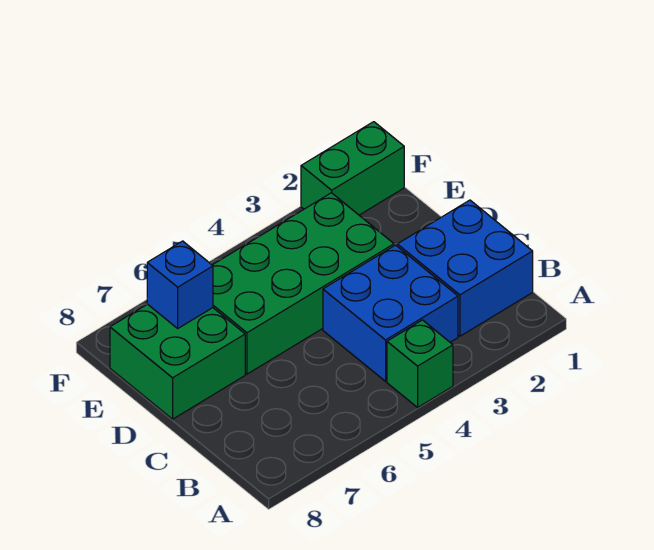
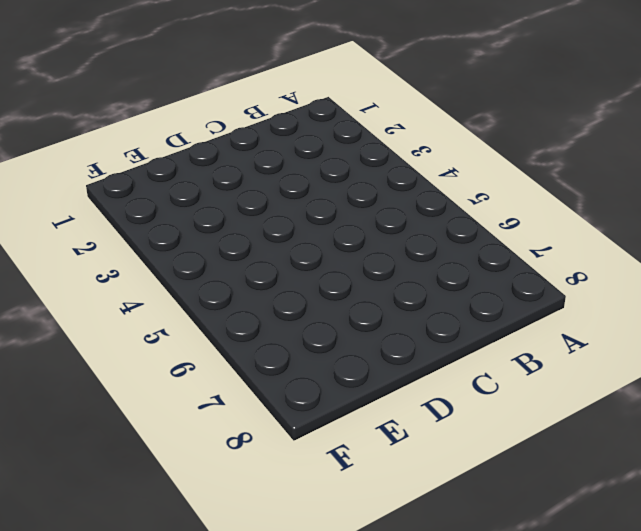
none -> green brick A4 level 1
none -> blue brick B1:C2 level 1

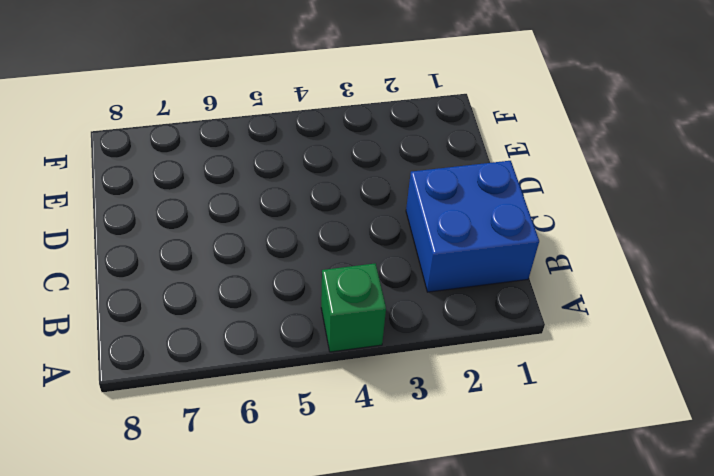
none -> blue brick B3:C4 level 1
none -> green brick D3:E6 level 1

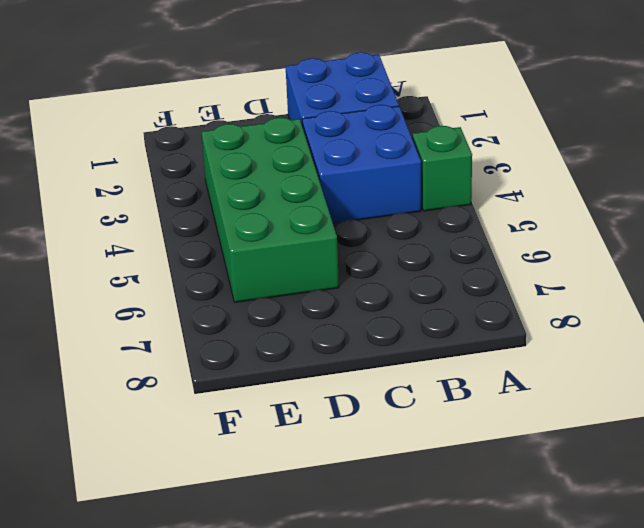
none -> green brick D7:E8 level 1
none -> green brick F1:F2 level 1

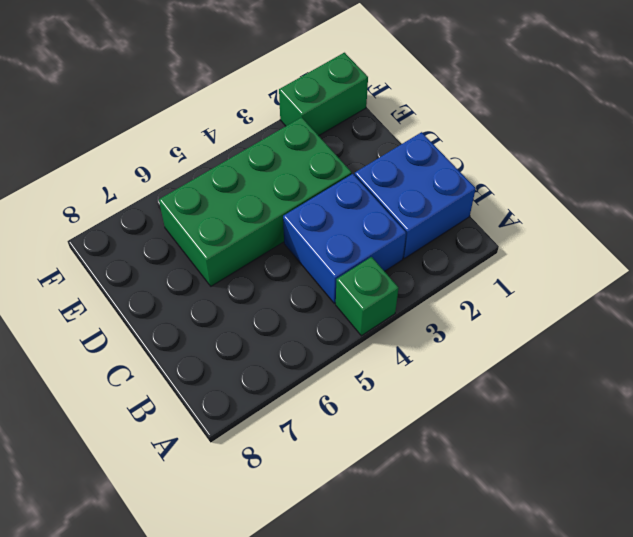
none -> green brick D7:E8 level 1
none -> blue brick E7 level 2

